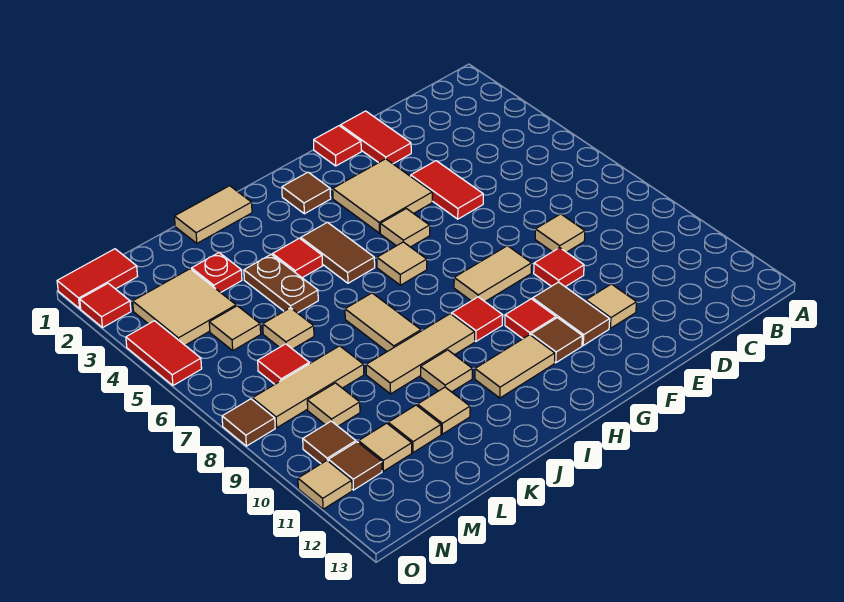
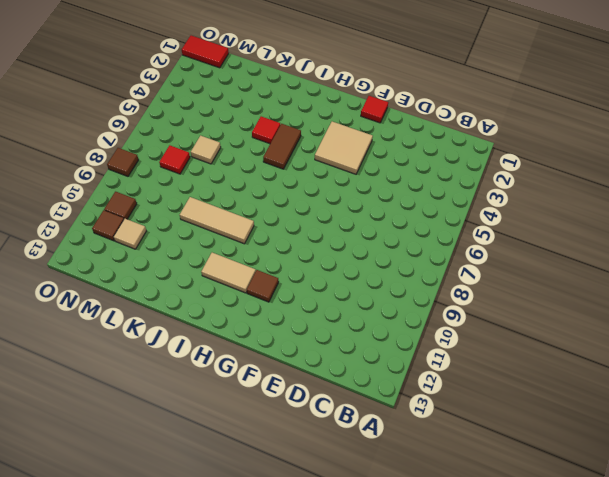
none -> tan tile D8 level 1
none -> red tile E1:E2 level 1
none -> red tile E4:E5 level 1
none -> red tile E9 level 1

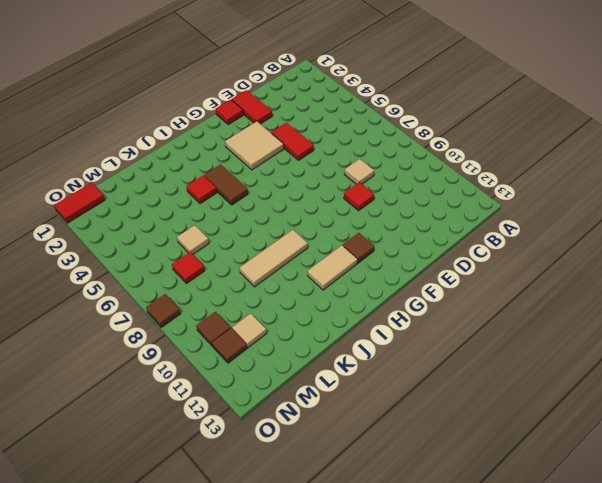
none -> tan tile E11 level 1
none -> tan tile F8:G8 level 1
none -> brown tile F10:F11 level 1
none -> tan tile G5 level 1

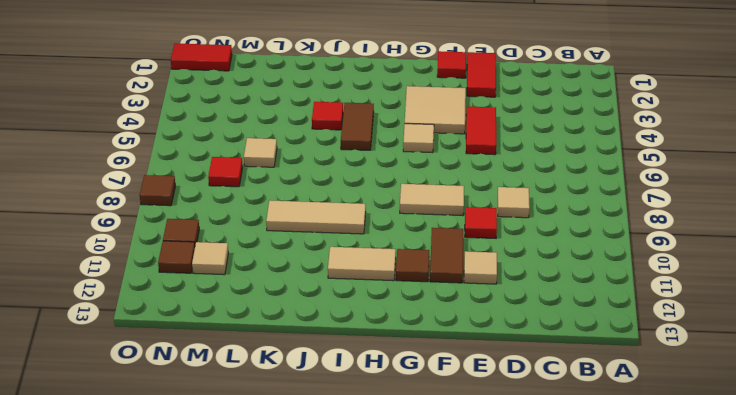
none -> red tile G10 level 1
none -> brown tile H2 level 1
none -> tan tile H6 level 1
none -> red tile H9 level 1

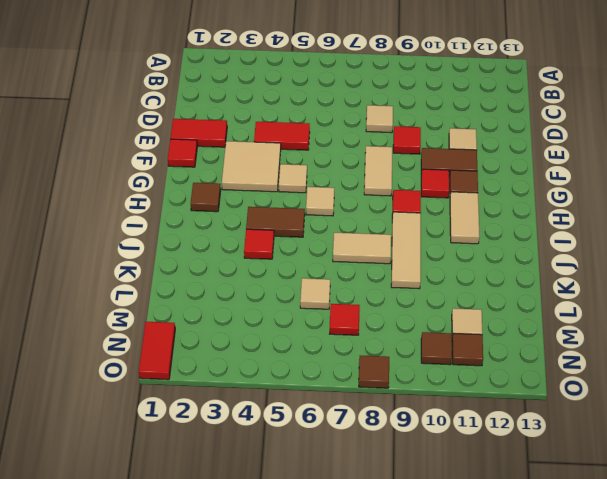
none -> tan tile J1:K1 level 1
none -> tan tile J10 level 1
none -> brown plate K4:K5 level 1
none -> tan tile K11 level 1

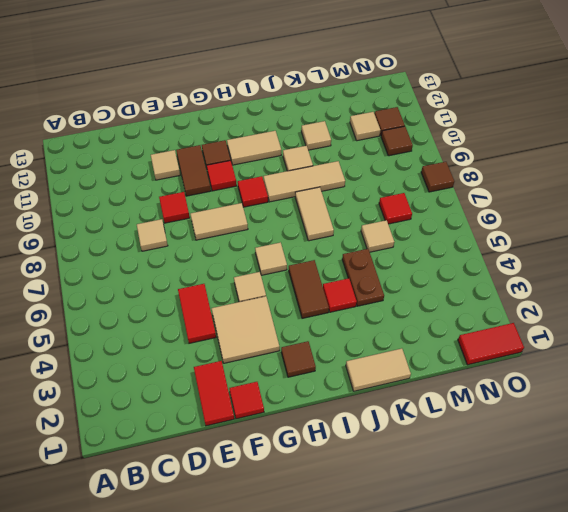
none -> red plate L3 level 1
none -> tan tile L8:N8 level 1
none -> tan tile L11 level 1
none -> tan tile M3:N4 level 1

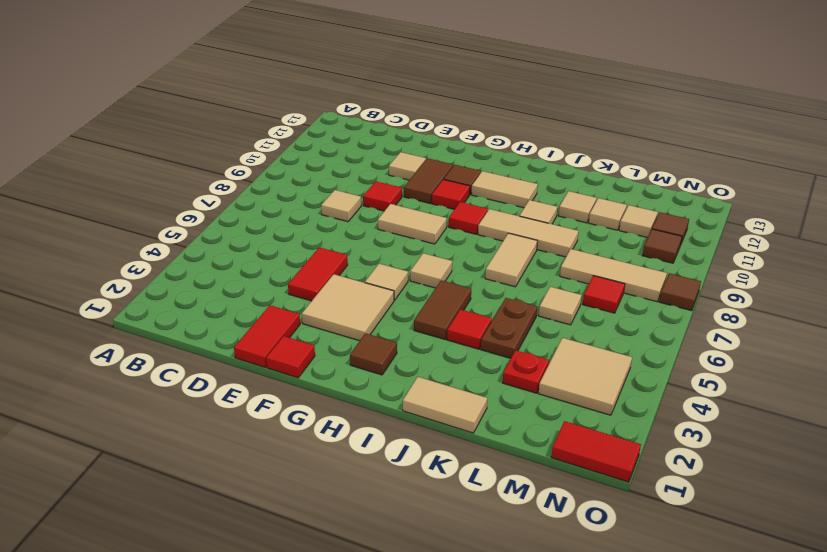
none -> tan tile M5 level 1
none -> tan tile M9 level 1
none -> red tile O2 level 1
none -> red tile O4:O5 level 1

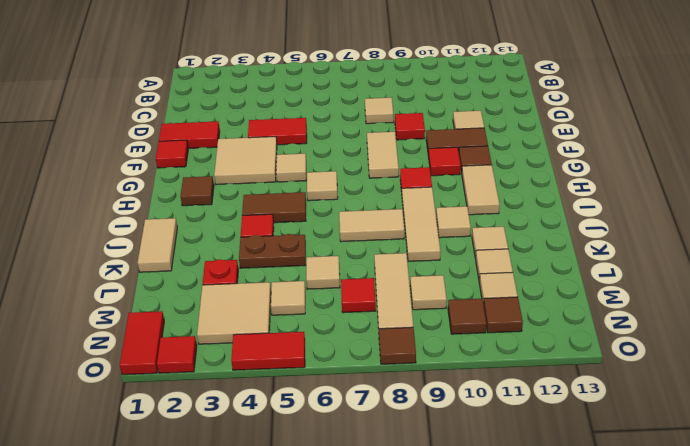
none -> tan tile O11 level 1

